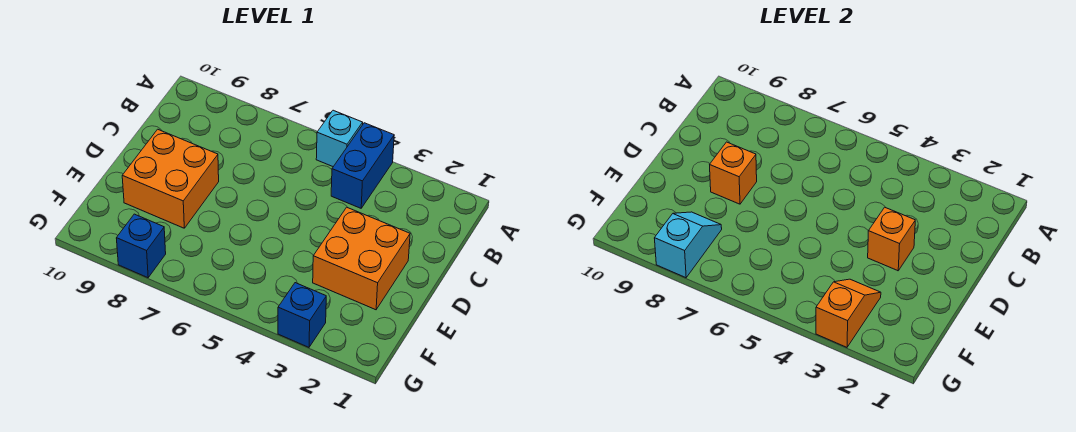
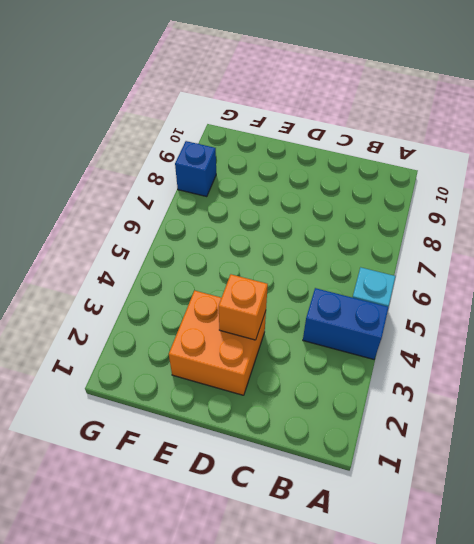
none -> orange brick D8:E9 level 1
none -> blue brick G3 level 1

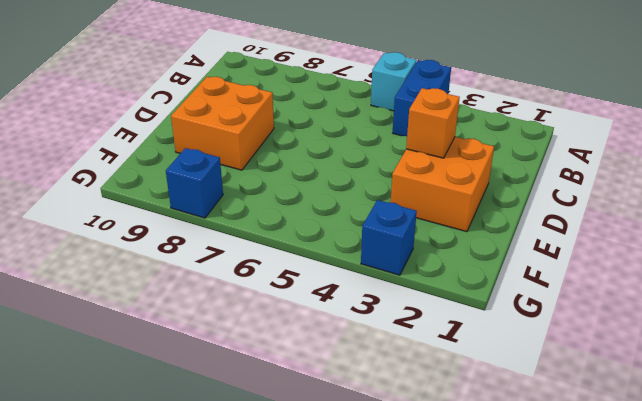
none -> orange brick D8 level 2
none -> orange slope F3:G3 level 2 top G

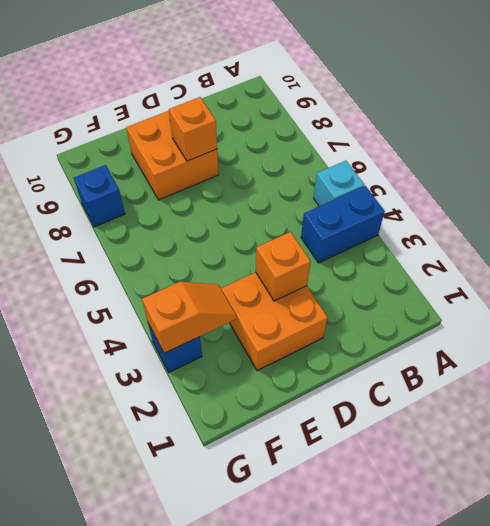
none -> cyan slope F8:G8 level 2 top G

